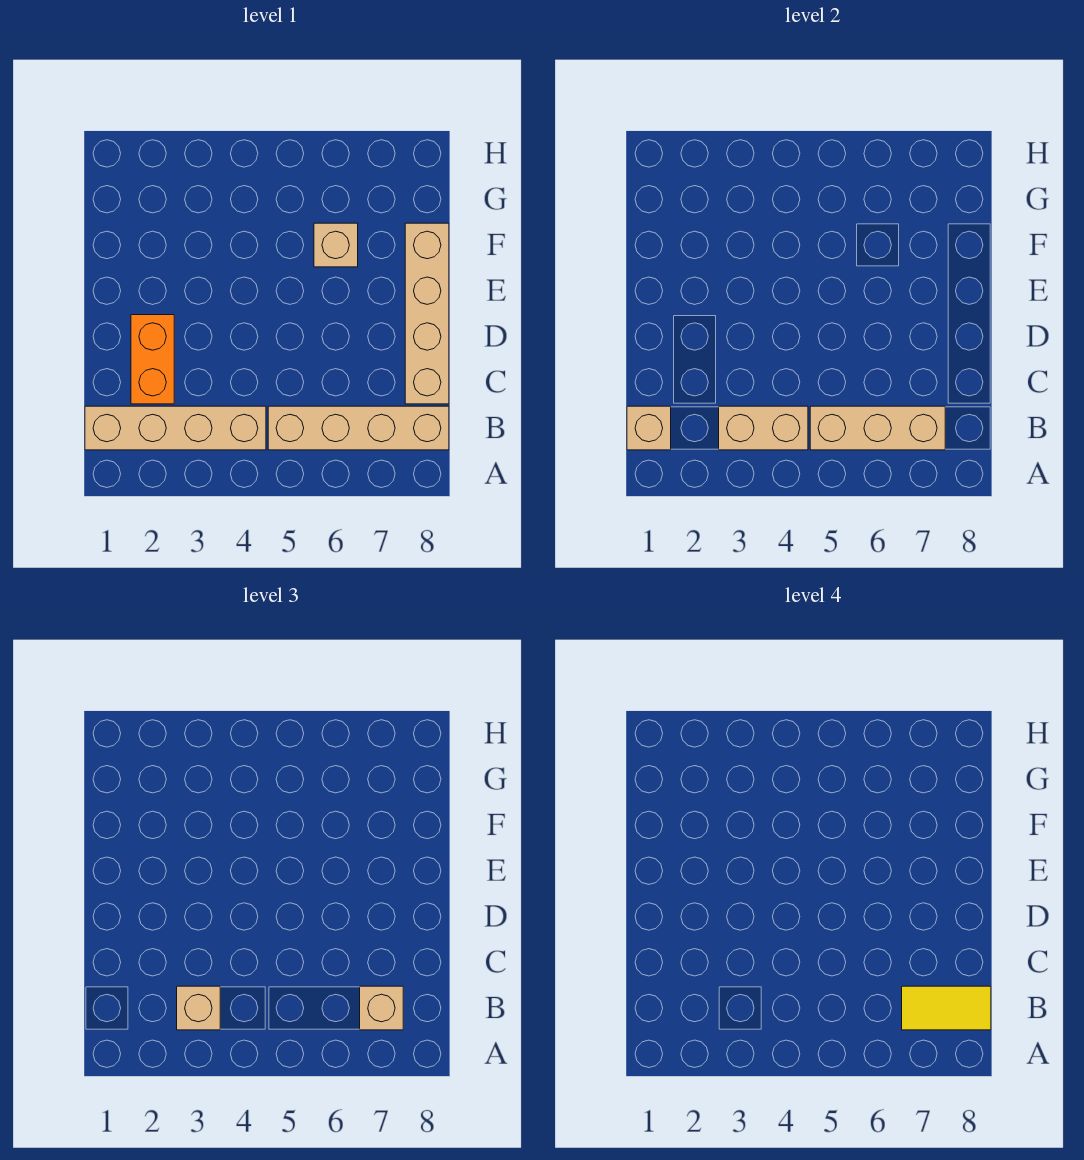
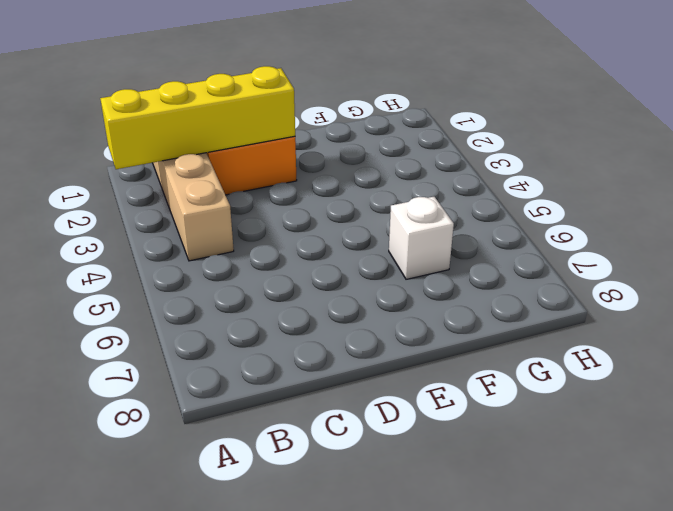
yellow brick A2:D2 level 2 -> none
white brick F6 level 1 -> tan brick F6 level 1
none -> tan brick B5:B8 level 1
none -> tan brick C8:F8 level 1

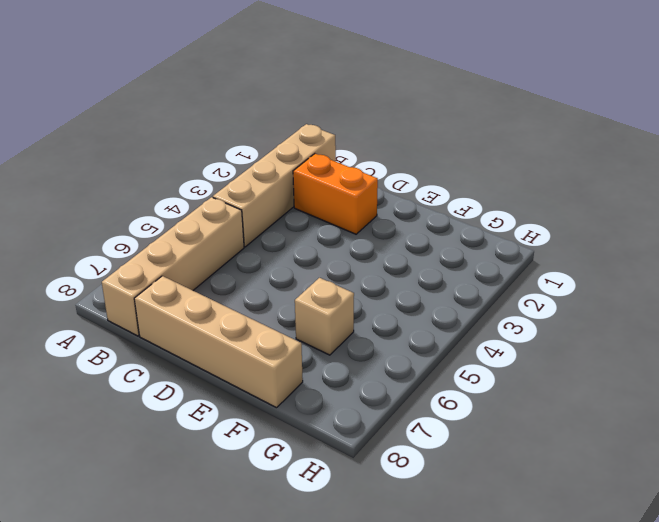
none -> tan brick B1 level 2
none -> tan brick B3:B4 level 2

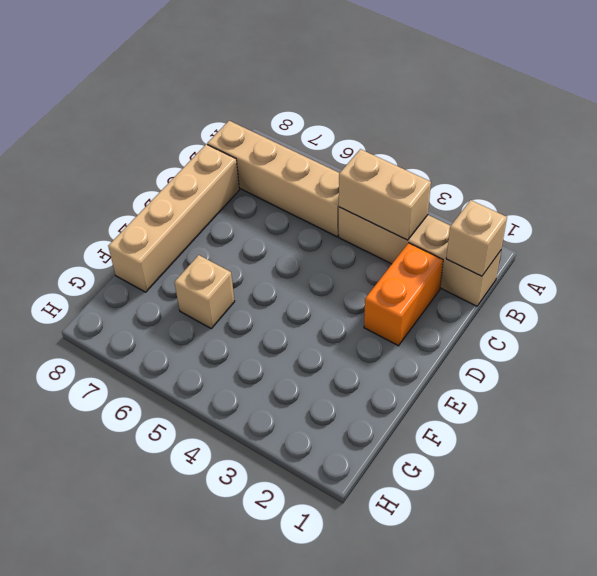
none -> tan brick B5:B7 level 2
none -> tan brick B3 level 3

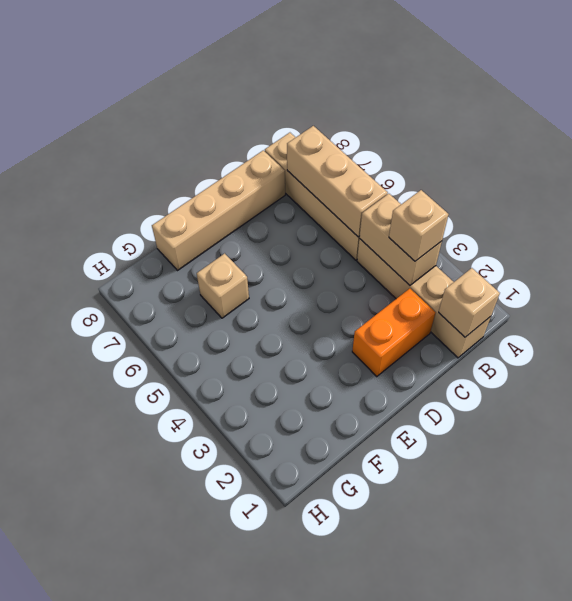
none -> tan brick B7 level 3
none -> yellow tile B7:B8 level 4

